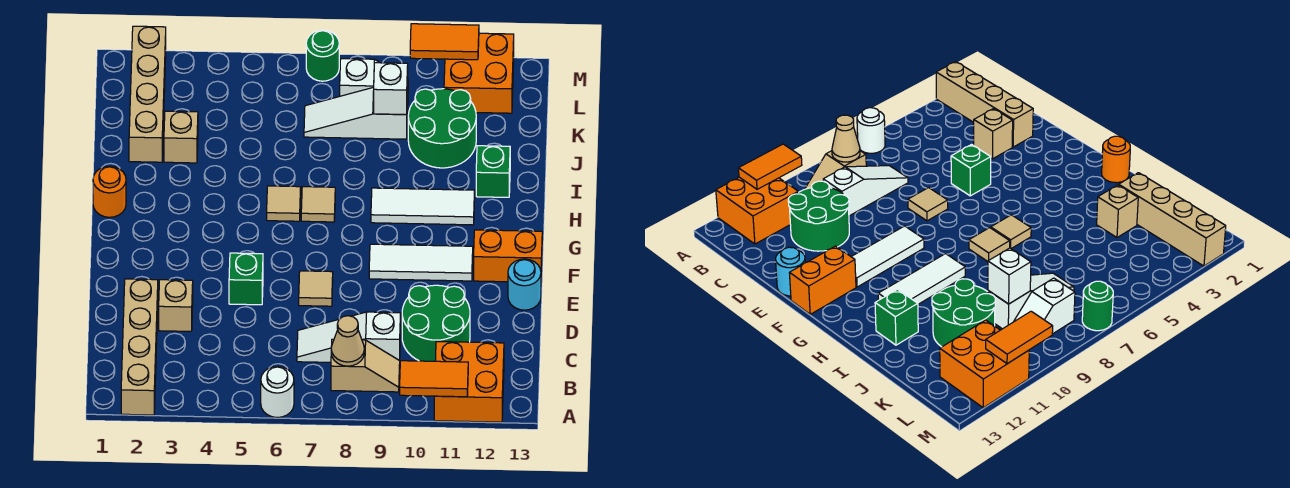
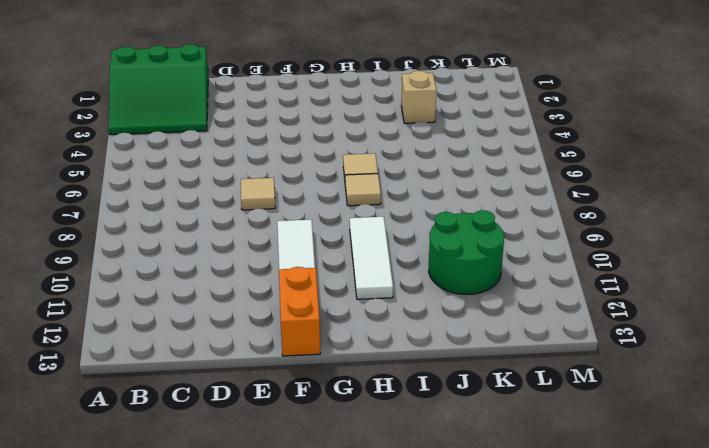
green slope A1:C3 level 1 top 1 -> tan brick A2:D2 level 1
none -> white round brick A6 level 1
none -> orange brick A11:B12 level 1
none -> tan slope B8:B9 level 1 top 8

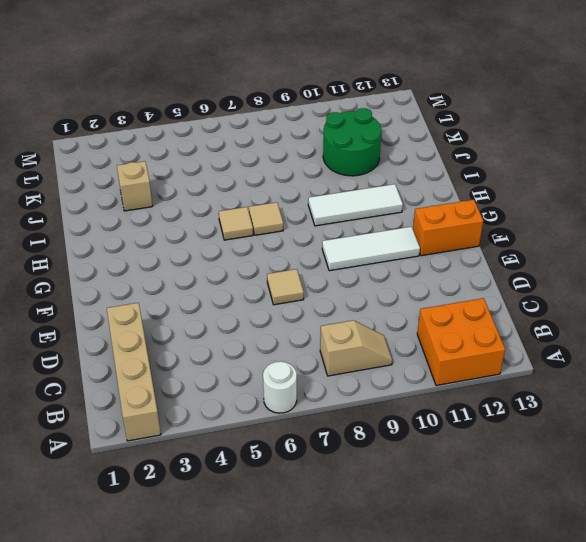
none -> white slope C7:C9 level 1 top 9
none -> green round brick C10:D11 level 1
none -> tan brick D3 level 1

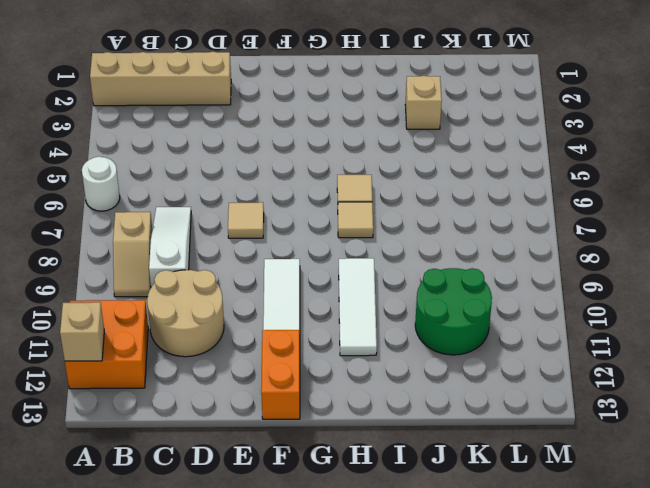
tan brick A12 level 2 -> tan brick D3 level 1
tan round brick C10:D11 level 1 -> green round brick C10:D11 level 1
none -> green brick E5 level 1
none -> cyan round brick E13 level 1
none -> orange round brick H1 level 1

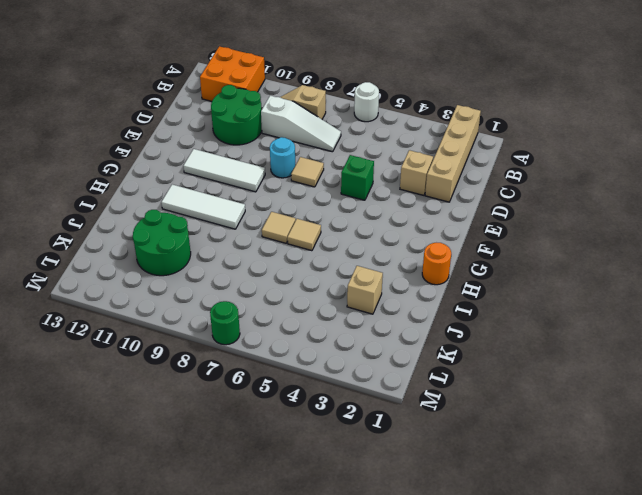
cyan round brick E8 level 1 -> cyan round brick E13 level 1
none -> orange brick F12:F13 level 1
none -> green brick I12 level 1
none -> tan brick J2:M2 level 1

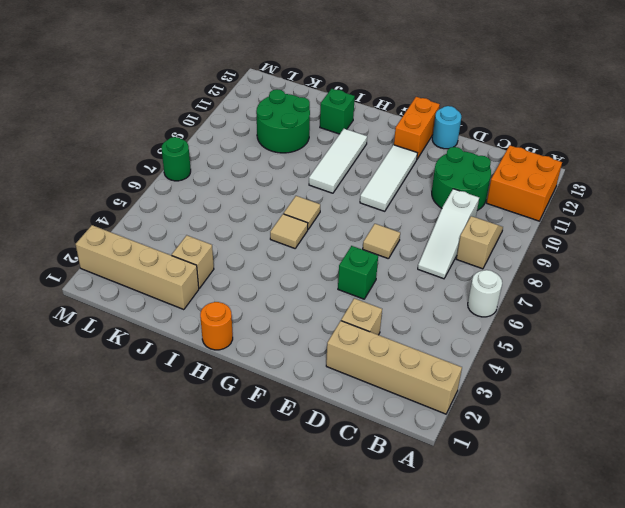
none -> white slope K7:K9 level 1 top 9
none -> white slope L8:L9 level 1 top 8
none -> orange brick L11:M12 level 1

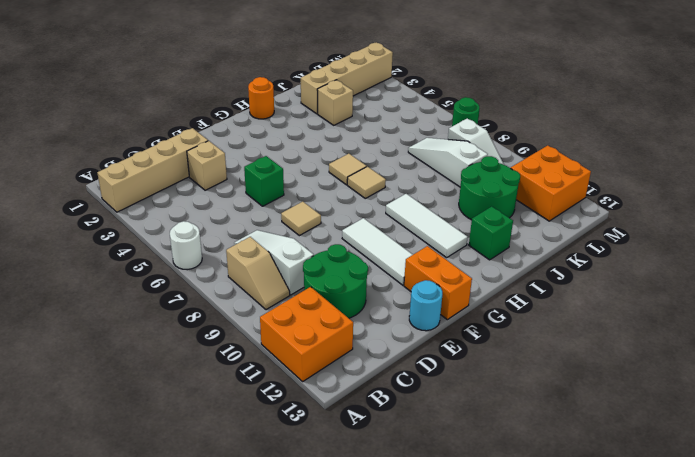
none -> orange tile A10:A11 level 2
none -> tan cone B8 level 2
none -> white brick K9 level 2

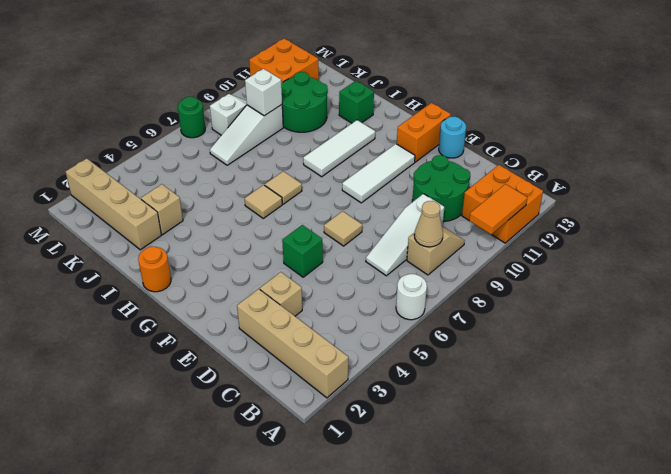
none -> orange tile M10:M11 level 2

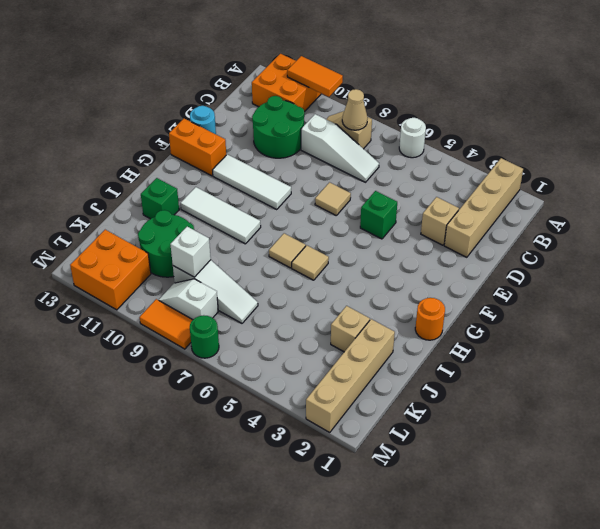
orange tile M8:M9 level 1 -> orange tile M10:M11 level 2

